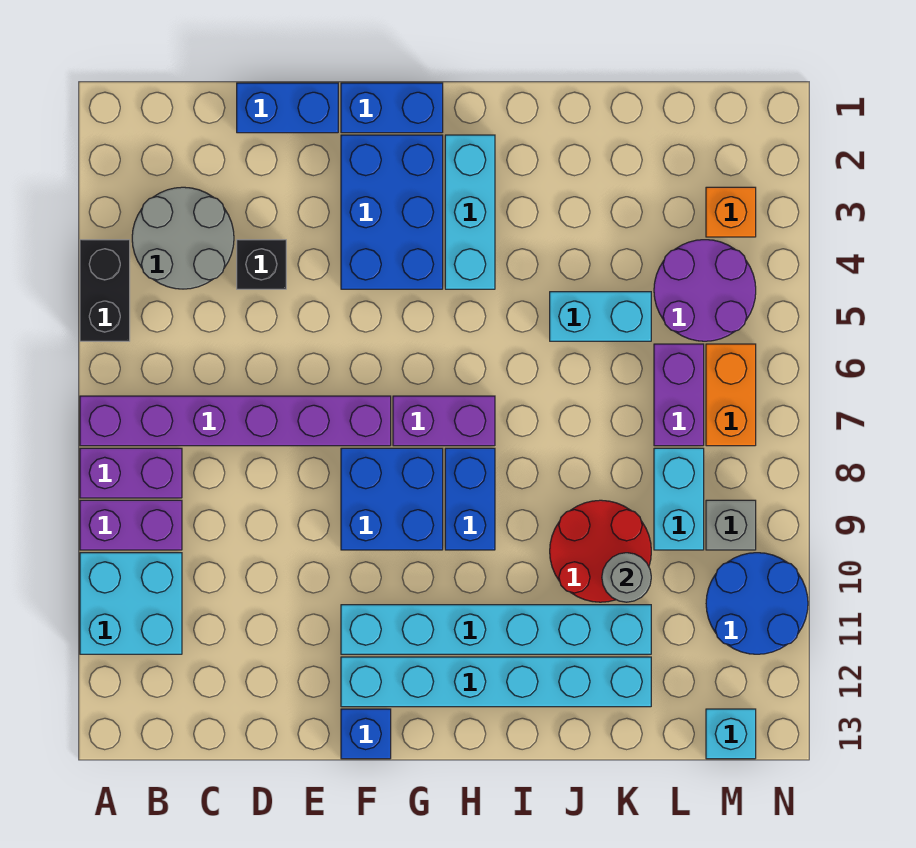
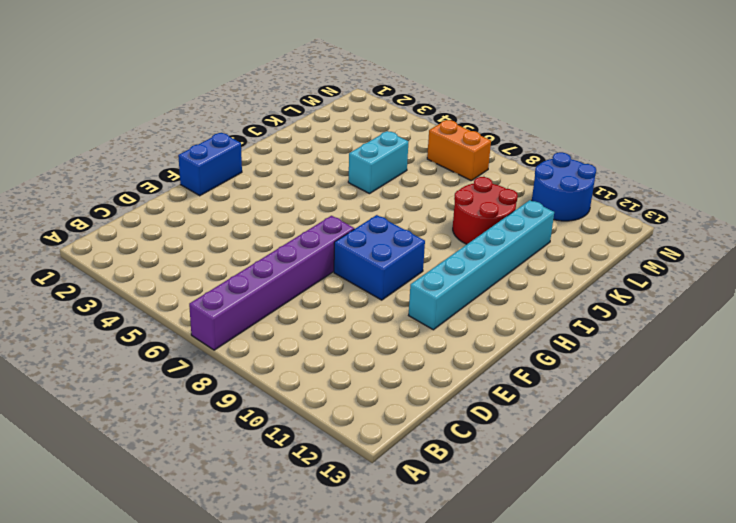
none -> black brick A4:A5 level 1
none -> purple brick A8:B8 level 1
none -> purple brick A9:B9 level 1

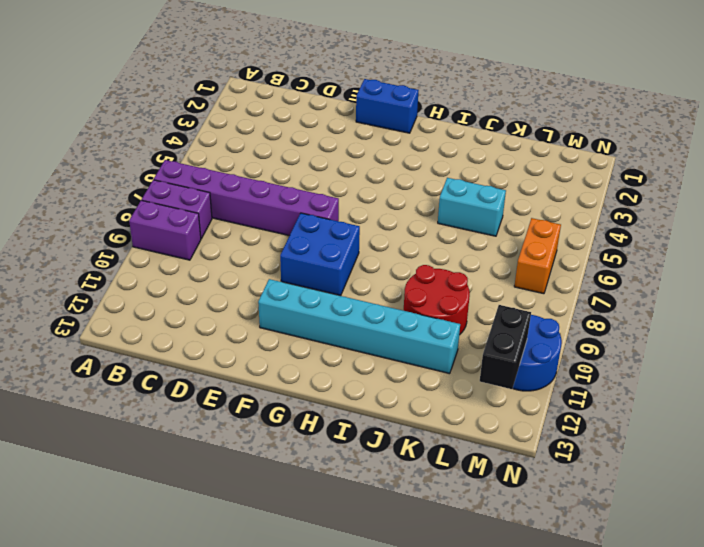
black brick M11:M12 level 2 -> black brick A4:A5 level 1
none -> cyan brick A10:B11 level 1
none -> grey round brick B3:C4 level 1
none -> blue brick D1:E1 level 1

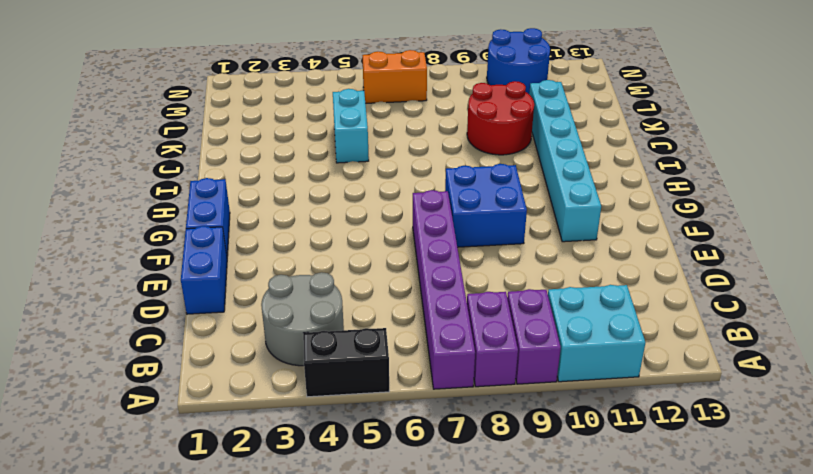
none -> black brick D4 level 1
none -> blue brick F2:G4 level 1
none -> cyan brick F12:K12 level 1

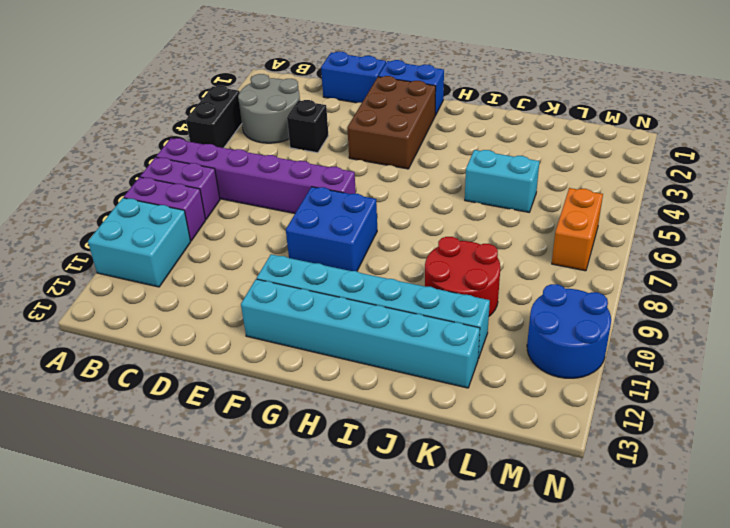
brown brick F2:G4 level 1 -> blue brick F2:G4 level 1
none -> blue brick F13 level 1
none -> purple brick G7:H7 level 1
none -> cyan brick H2:H4 level 1

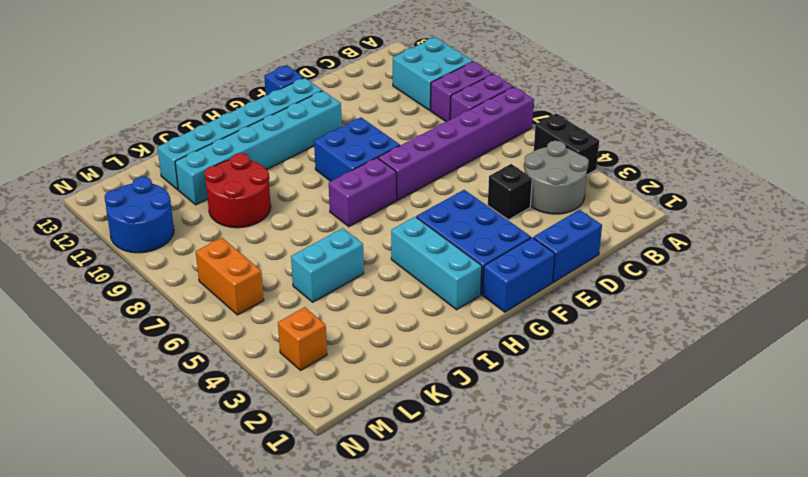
none -> blue brick H8:H9 level 1
none -> purple round brick L4:M5 level 1
none -> purple brick L6:L7 level 1

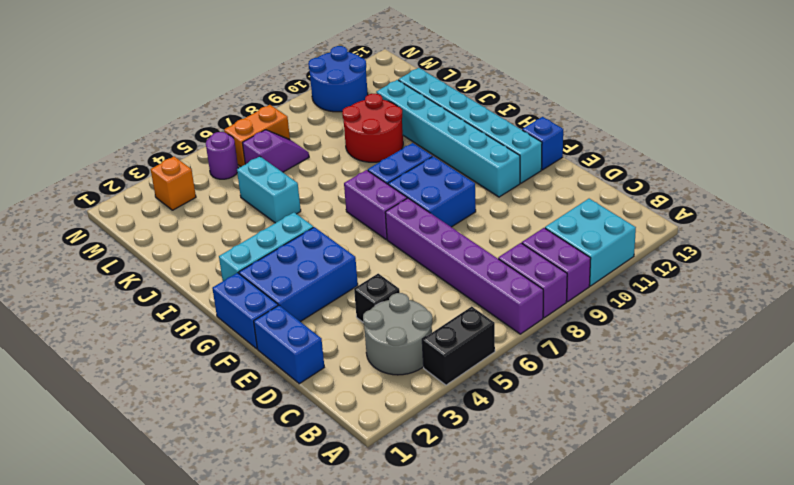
purple slope L6:L7 level 1 top 6 -> purple brick L6:L7 level 1
purple round brick M5 level 1 -> purple round brick L4:M5 level 1
none -> cyan brick L8:L9 level 1
none -> grey brick M9 level 1
none -> cyan brick M13 level 1

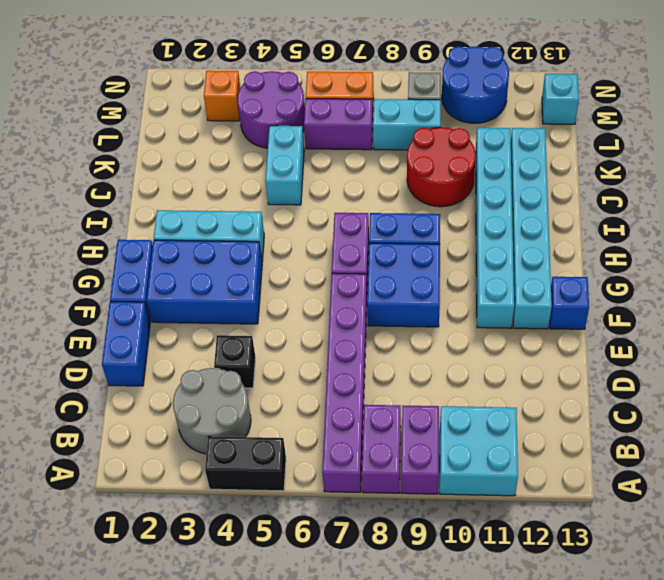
none -> grey round brick K10 level 2

